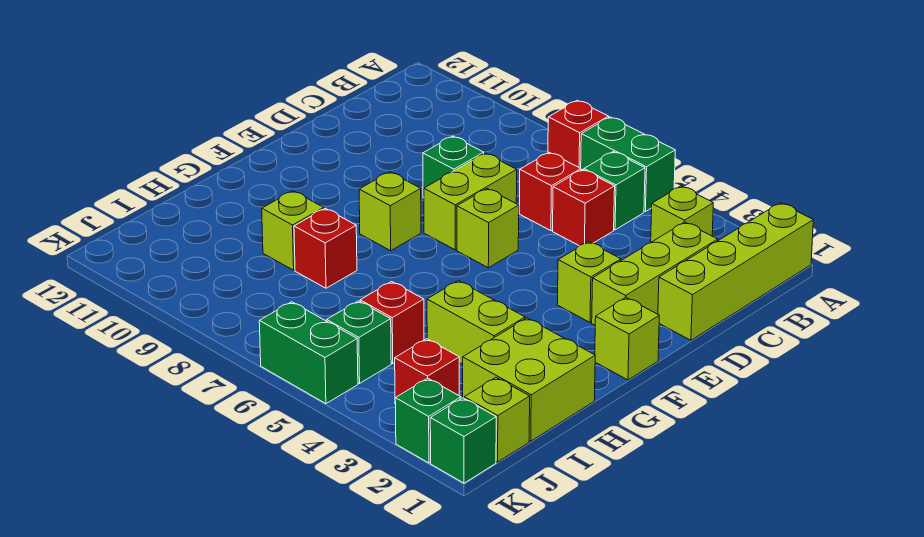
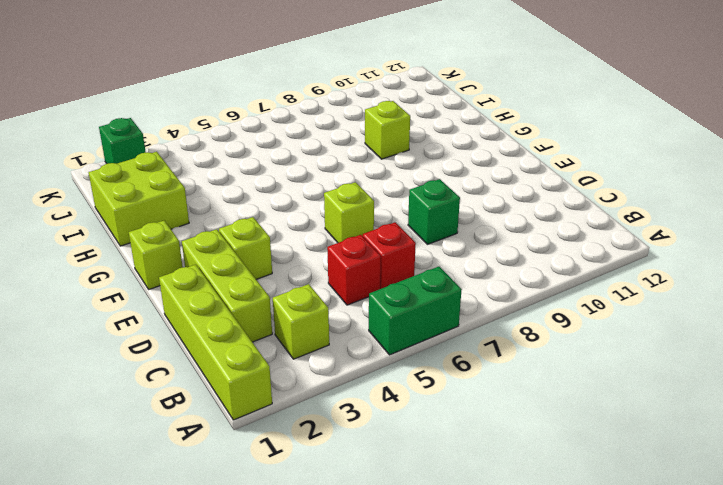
none -> red brick A7 level 1
none -> green brick B5 level 1
none -> lime brick D7:E7 level 1

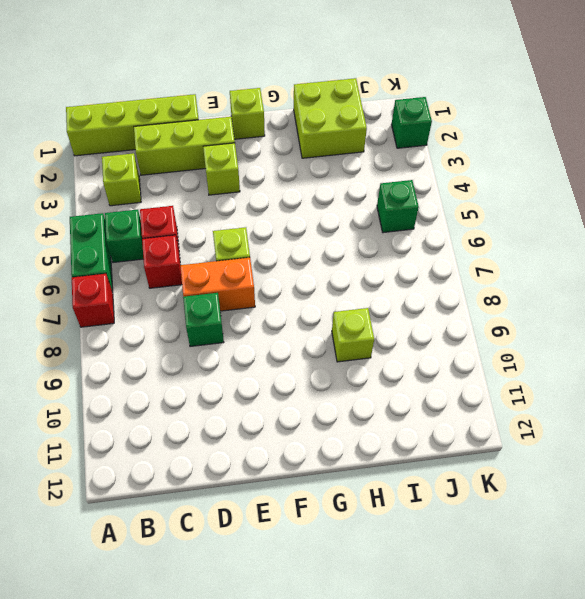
orange brick D7:E7 level 1 -> lime brick D7:E7 level 1
none -> lime brick F8 level 1
none -> lime brick H3:H4 level 1
none -> red brick H8 level 1

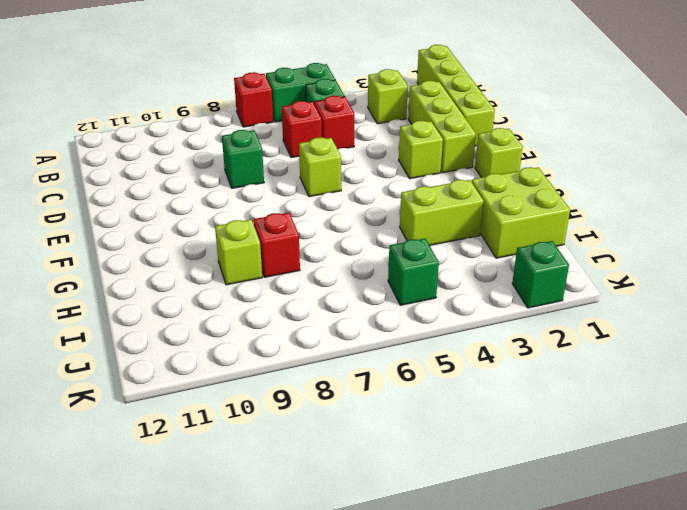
none -> lime brick D7:E7 level 1
none -> lime brick F8 level 1
none -> red brick I5 level 1

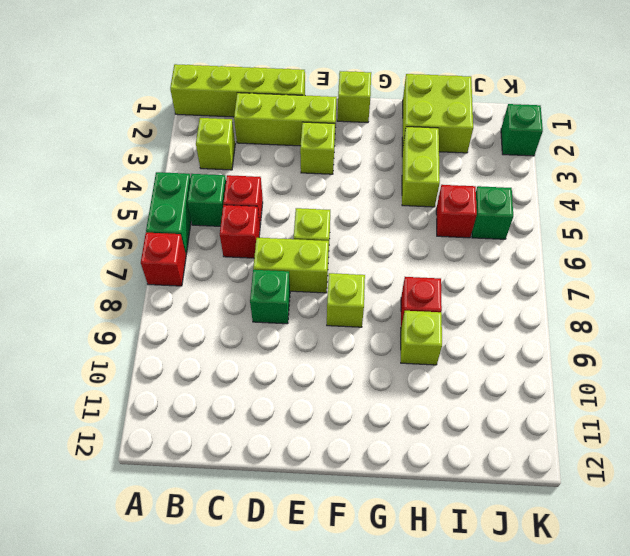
none -> lime brick J1 level 1
none -> red brick J3 level 1
none -> green brick K1 level 1

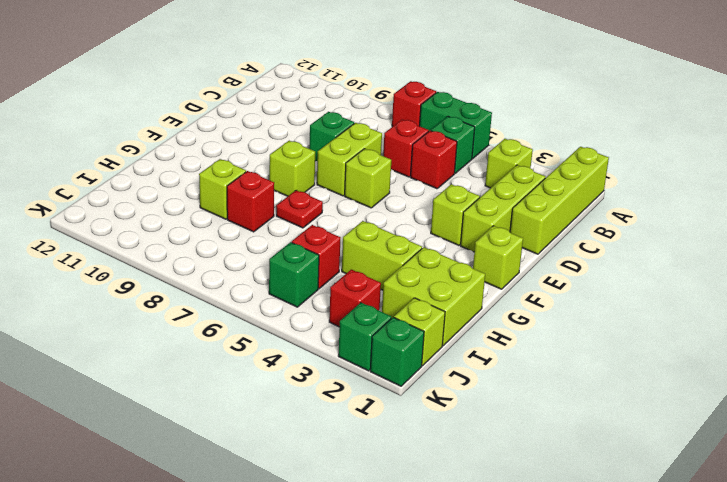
red plate G7 level 1 -> none
none -> green brick K5:K6 level 1

